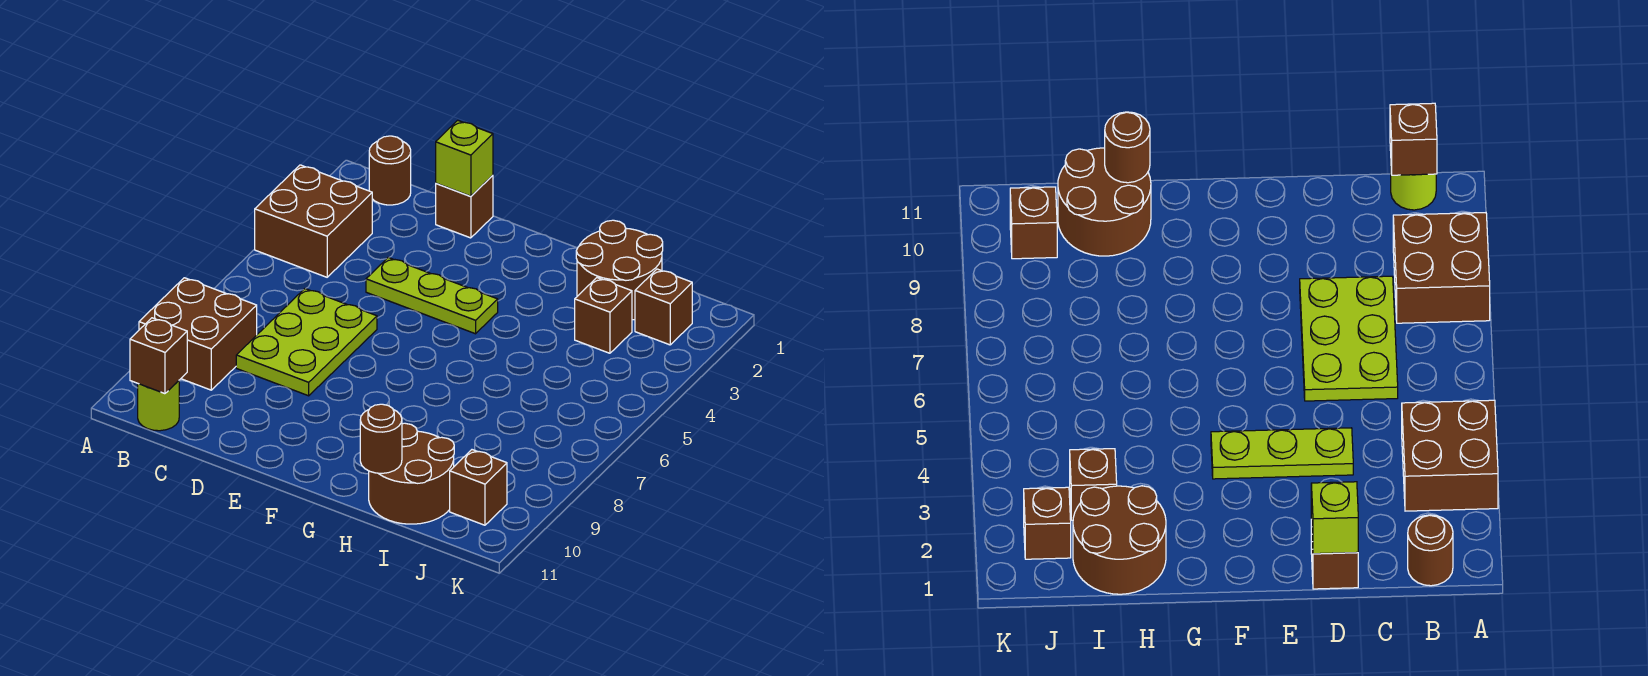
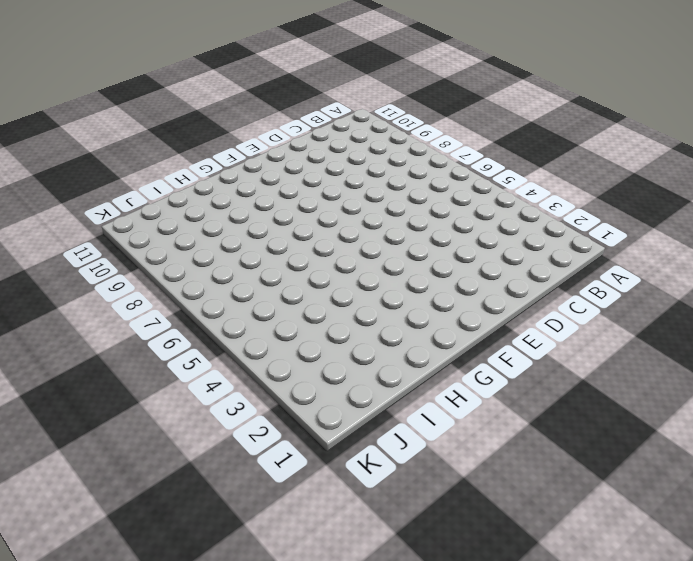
none -> brown brick A3:B4 level 1
none -> brown brick A8:B9 level 1
none -> brown round brick B1 level 1

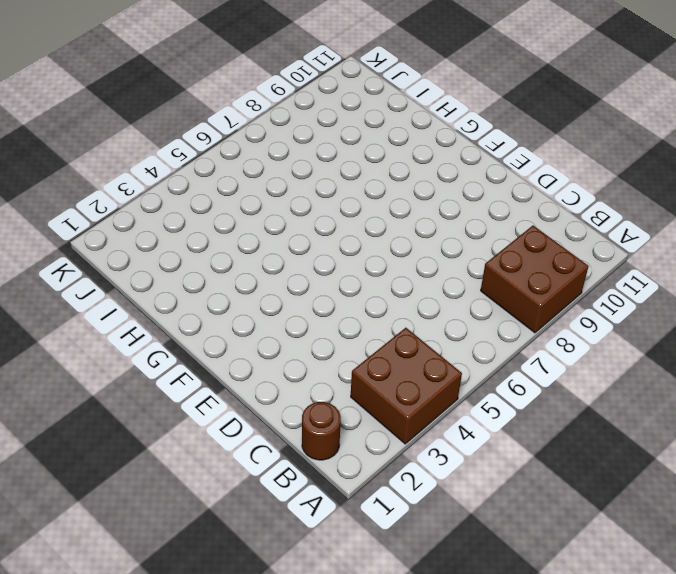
none -> lime round brick B11 level 1
none -> lime plate C6:D8 level 1
none -> brown brick D1 level 1

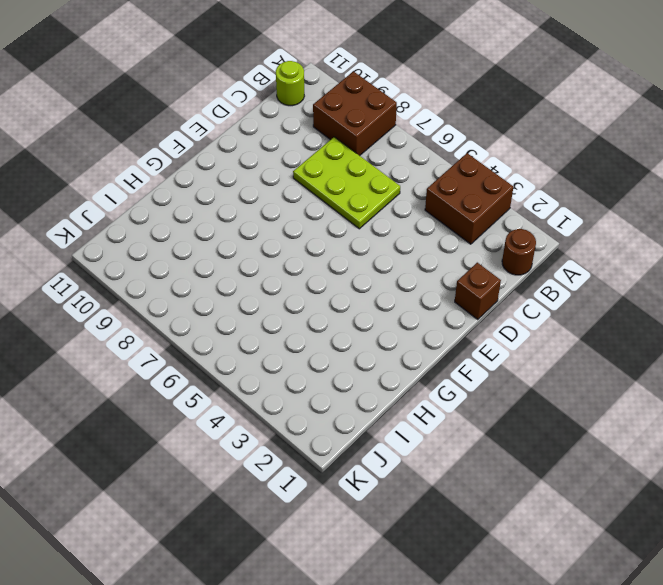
none -> lime plate D4:F4 level 1
none -> brown round brick H1:I2 level 1
none -> brown round brick H10:I11 level 1

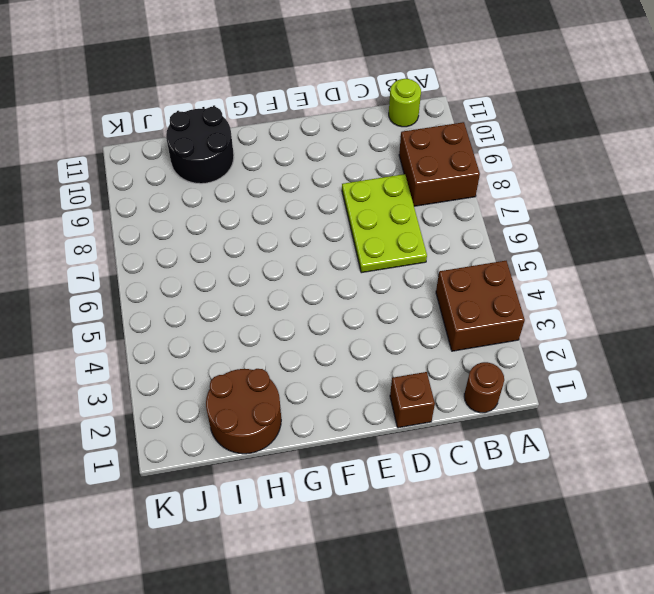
black round brick H10:I11 level 1 -> brown round brick H10:I11 level 1
none -> lime plate D4:F4 level 1
none -> brown brick I3 level 1
none -> brown brick J2 level 1

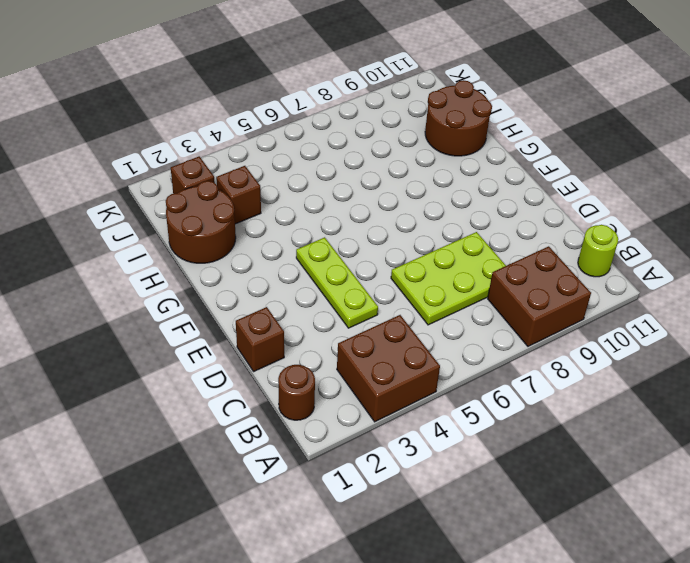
none -> brown brick J10 level 1
none -> brown brick B11 level 2
none -> lime brick D1 level 2

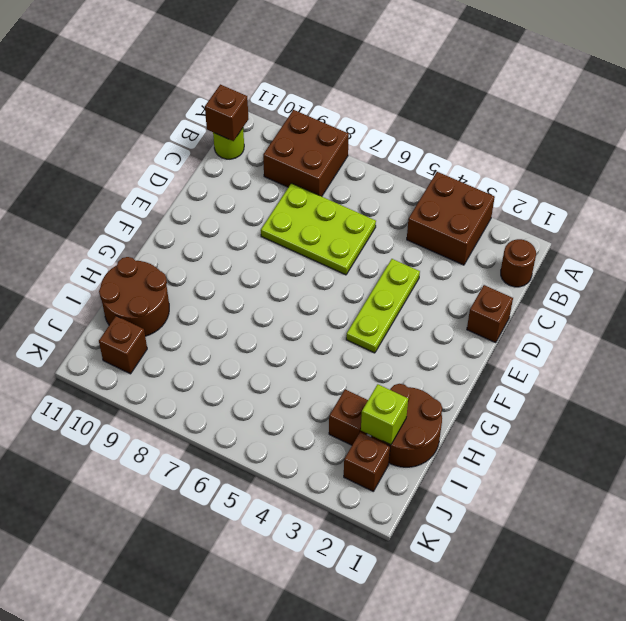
lime brick I2 level 2 -> lime brick D1 level 2
none -> brown round brick H11 level 2

